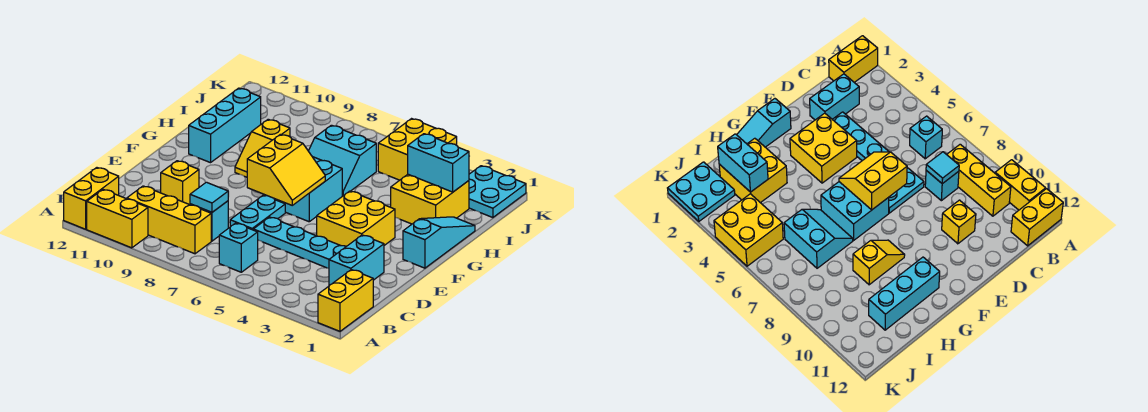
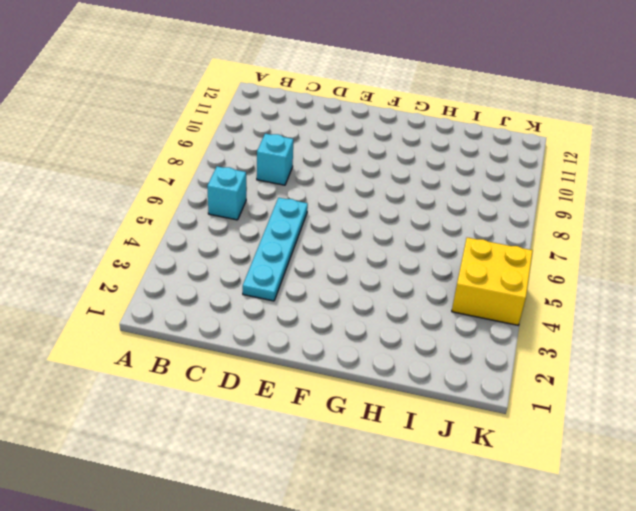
none -> yellow brick A1:B1 level 1
none -> yellow brick A10:A11 level 1
none -> yellow brick A12:B12 level 1

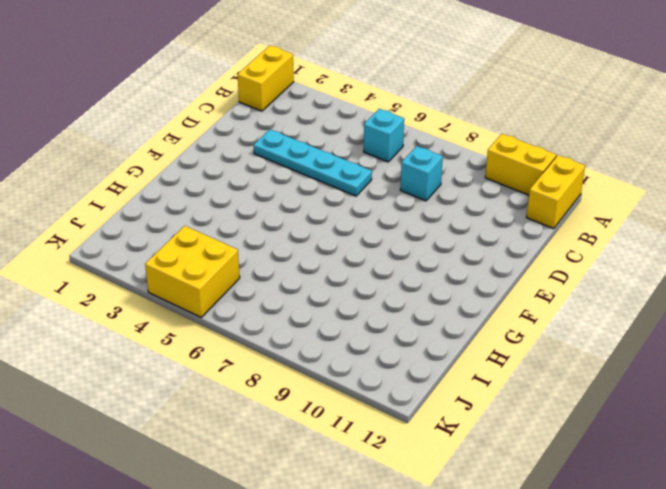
none -> yellow brick B8:B10 level 1
none -> cyan brick C2:D2 level 1
none -> cyan plate D7:E7 level 1

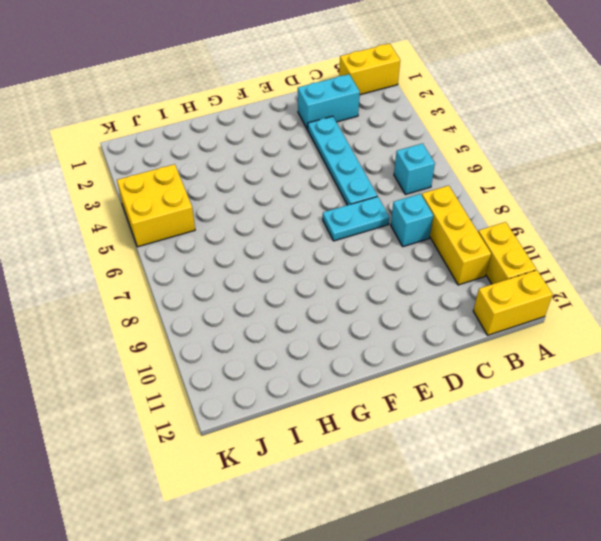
none -> yellow brick D10 level 1
none -> yellow brick E3:F4 level 1
none -> cyan slope F1:H1 level 1 top F

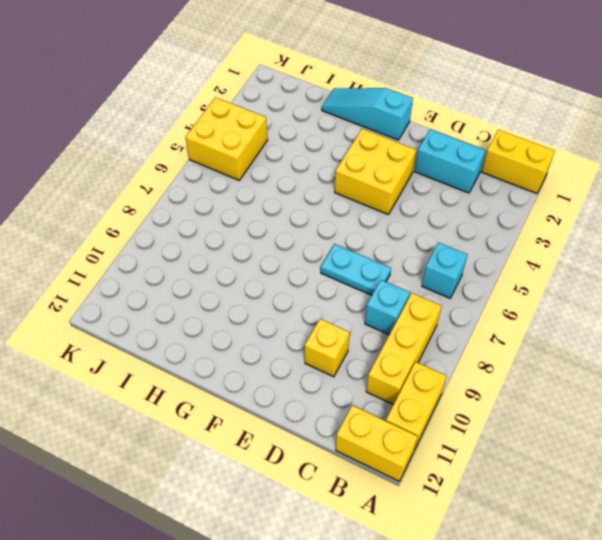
none -> cyan plate D3:D6 level 1
none -> cyan brick F6:G7 level 1
none -> yellow slope G9:H9 level 1 top H

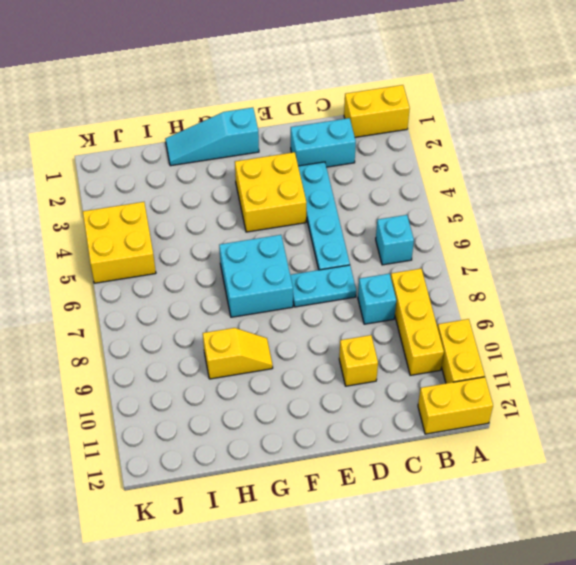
none -> cyan brick G11:I11 level 1
none -> yellow brick H2:I3 level 1
none -> cyan slope H6:I7 level 1 top I

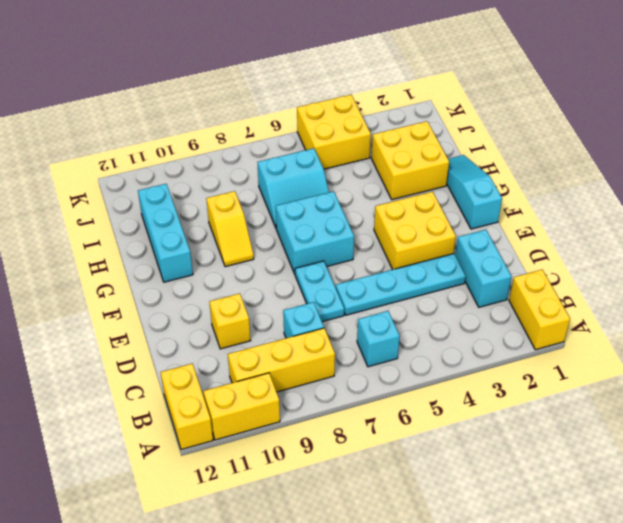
none -> cyan plate J1:K2 level 1
none -> cyan tile C8 level 2
none -> yellow slope E6:F7 level 2 top 7

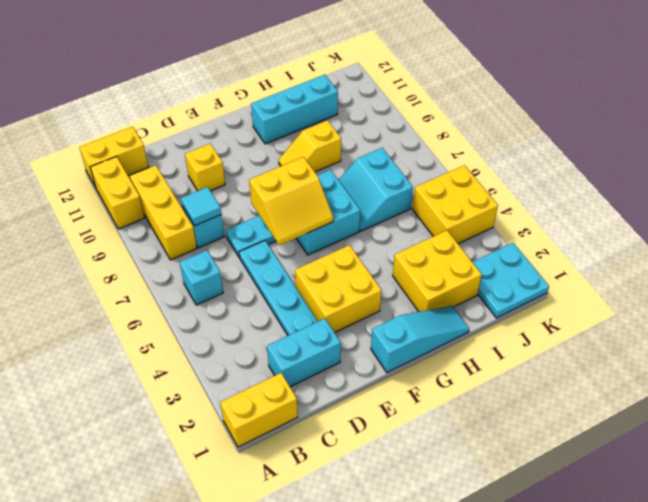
none -> cyan brick I2:I3 level 2

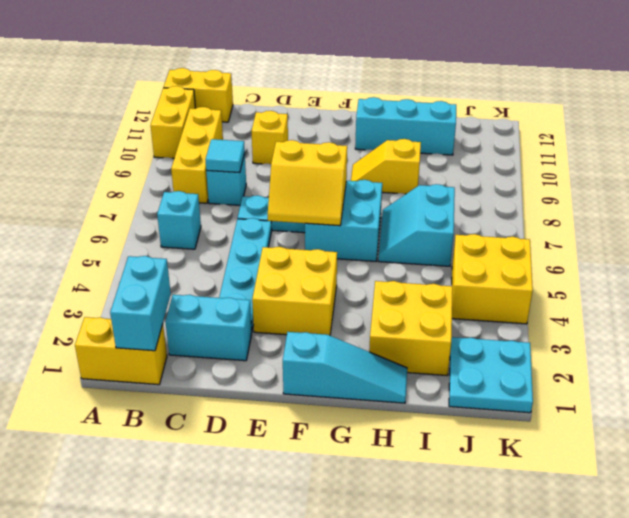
cyan brick B1:B2 level 2 -> cyan brick I2:I3 level 2

